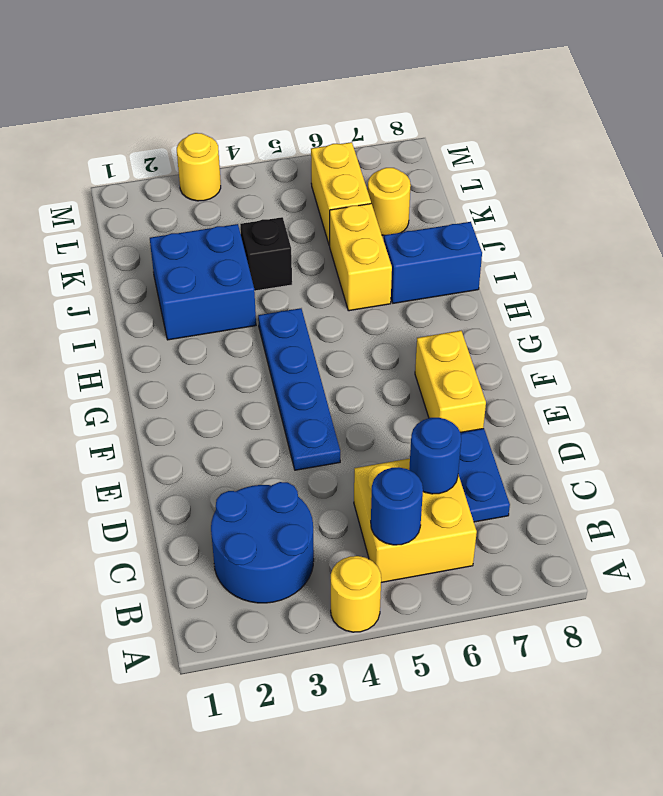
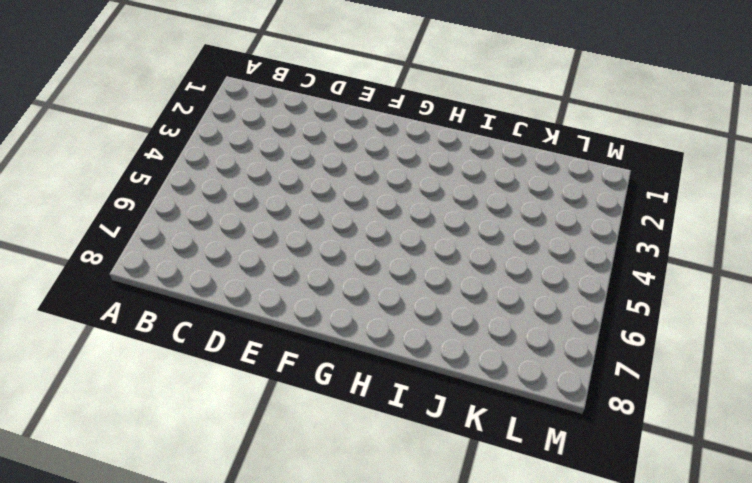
none -> yellow round brick A4 level 1
none -> blue round brick B2:C3 level 1
none -> yellow brick B5:C6 level 1

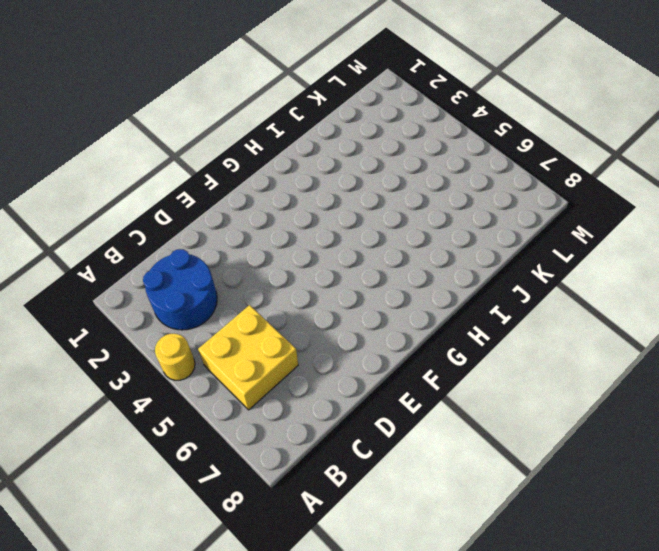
none -> blue plate C7:D7 level 1
none -> blue plate E4:H4 level 1
none -> yellow brick E7:F7 level 1

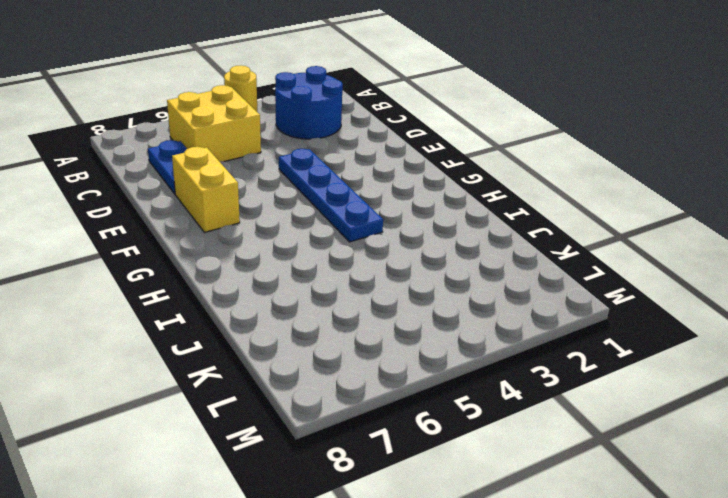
none -> blue brick I2:J3 level 1
none -> yellow brick I6:J6 level 1
none -> blue brick I7:I8 level 1

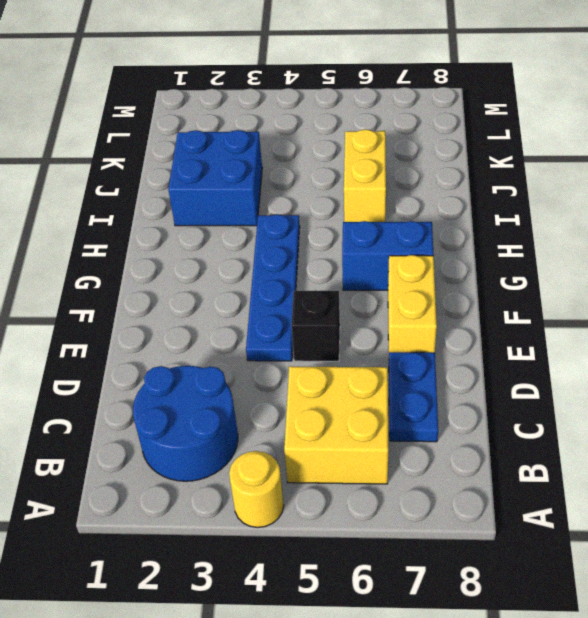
black brick E5 level 1 -> black brick J4 level 1
blue brick G6:G7 level 1 -> blue brick I7:I8 level 1
none -> yellow brick K6:L6 level 1
none -> yellow round brick K7 level 1
none -> yellow round brick M3 level 1

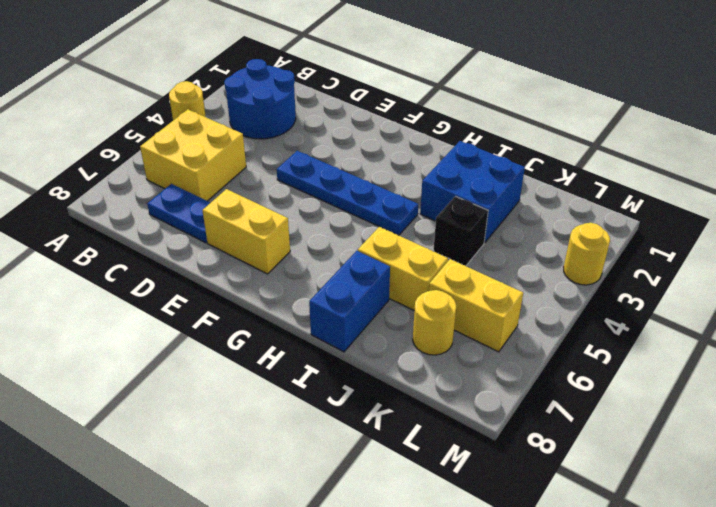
none -> blue round brick B5 level 2
none -> blue round brick C6 level 2

